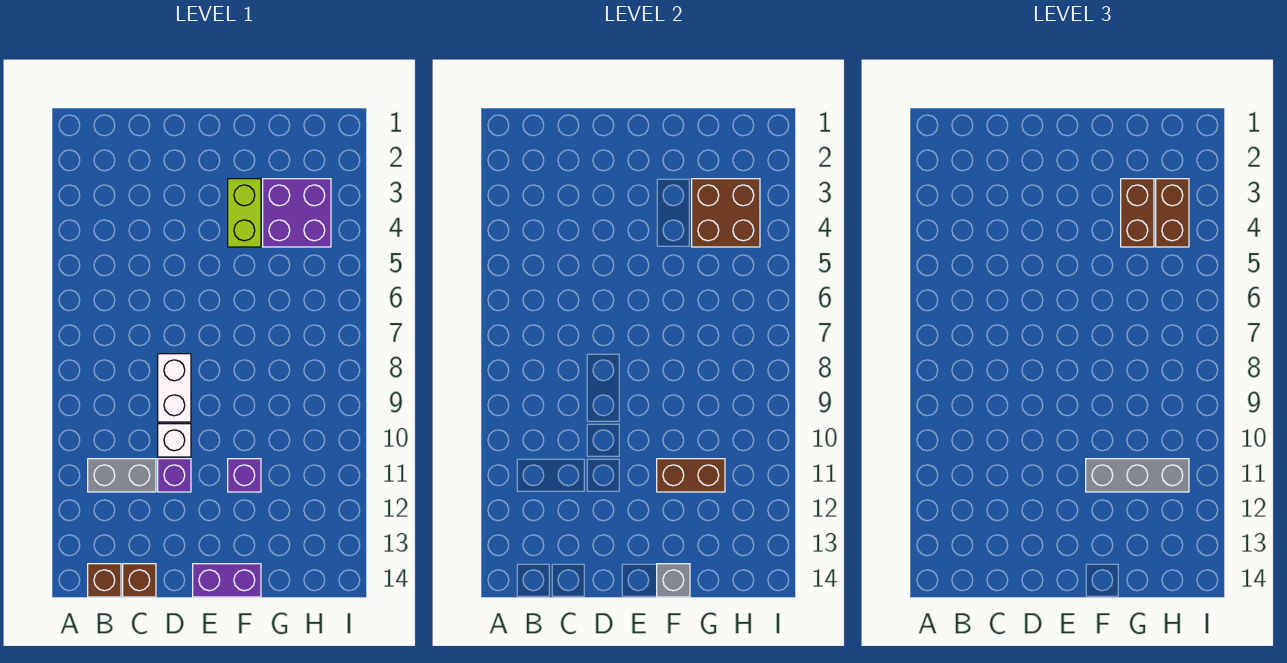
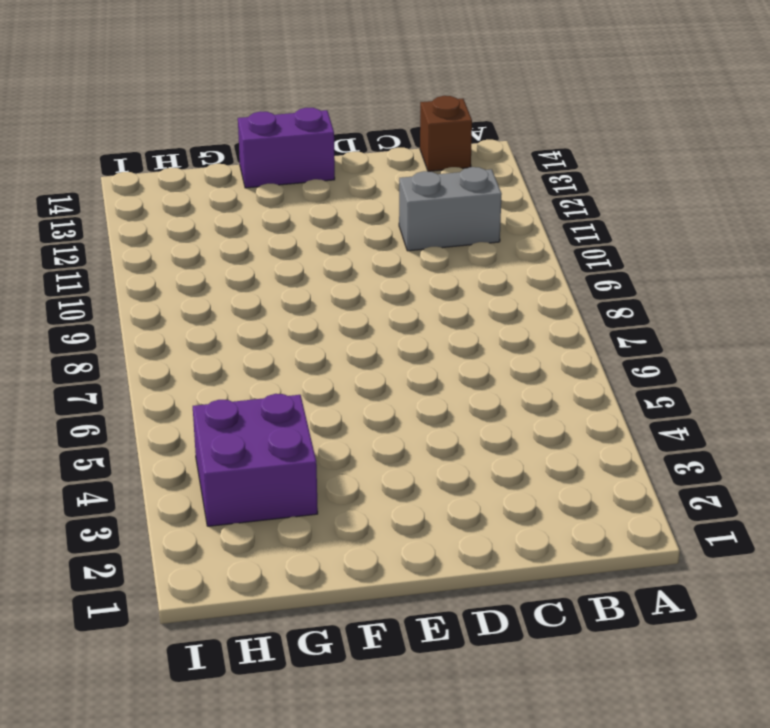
none -> brown brick C14 level 1
none -> white brick D8:D9 level 1
none -> white brick D10 level 1

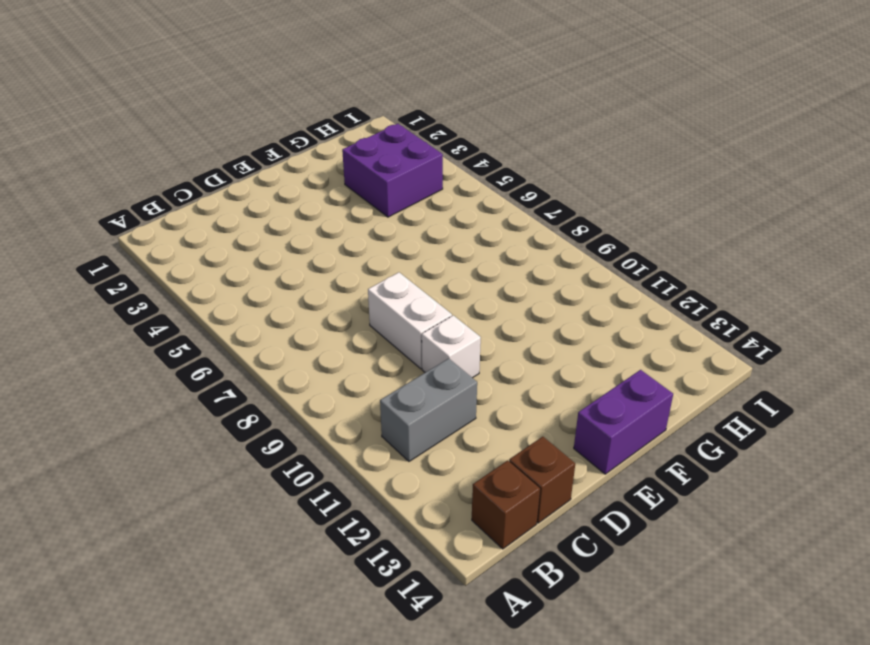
none -> purple brick D11 level 1
none -> lime brick F3:F4 level 1
none -> purple brick F11 level 1

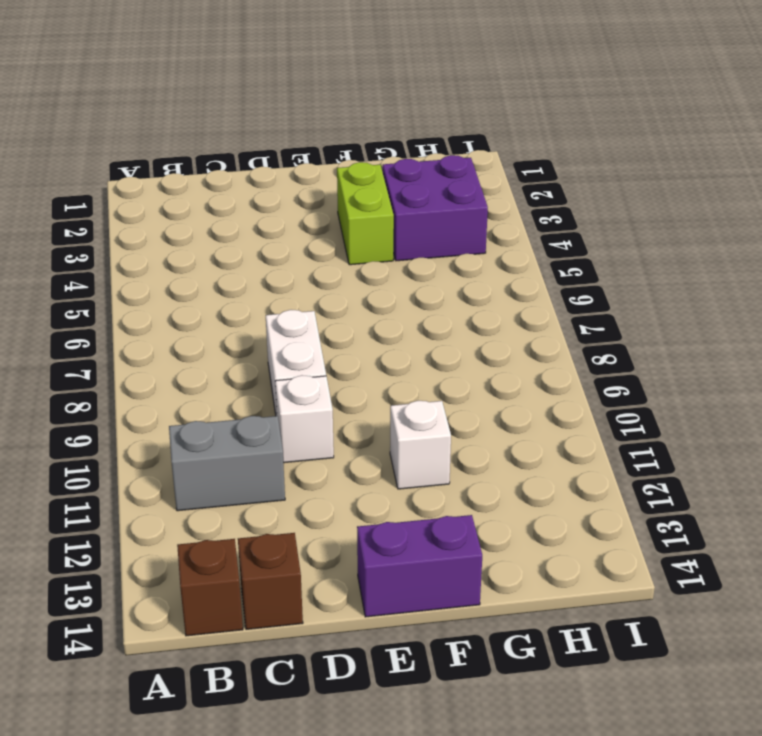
white brick F11 level 1 -> purple brick F11 level 1
none -> purple brick D11 level 1
none -> brown brick F11:G11 level 2
none -> grey brick F14 level 2

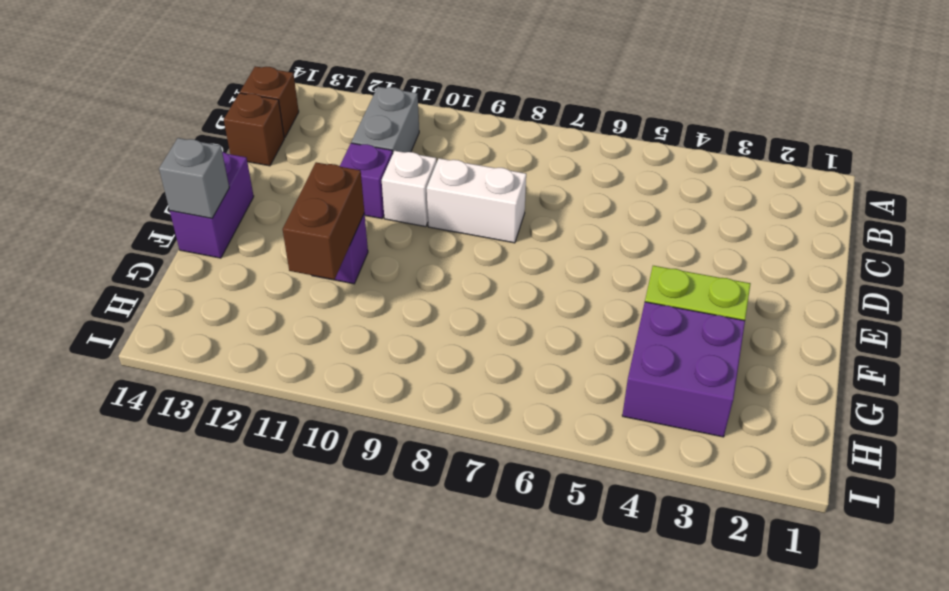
none -> brown brick G3:H4 level 2
none -> grey brick F11:H11 level 3
none -> brown brick G3:G4 level 3

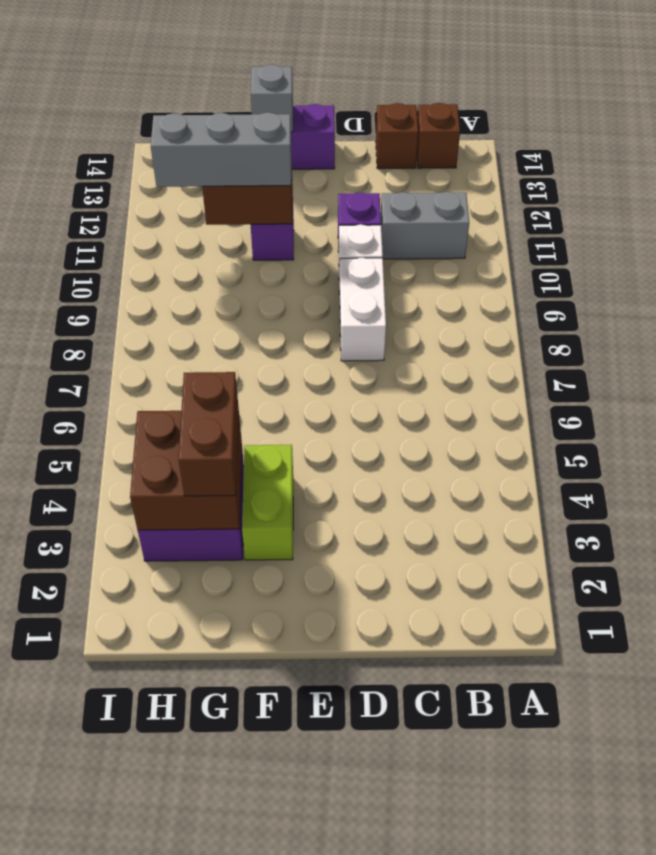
none -> brown brick H3:H4 level 3

